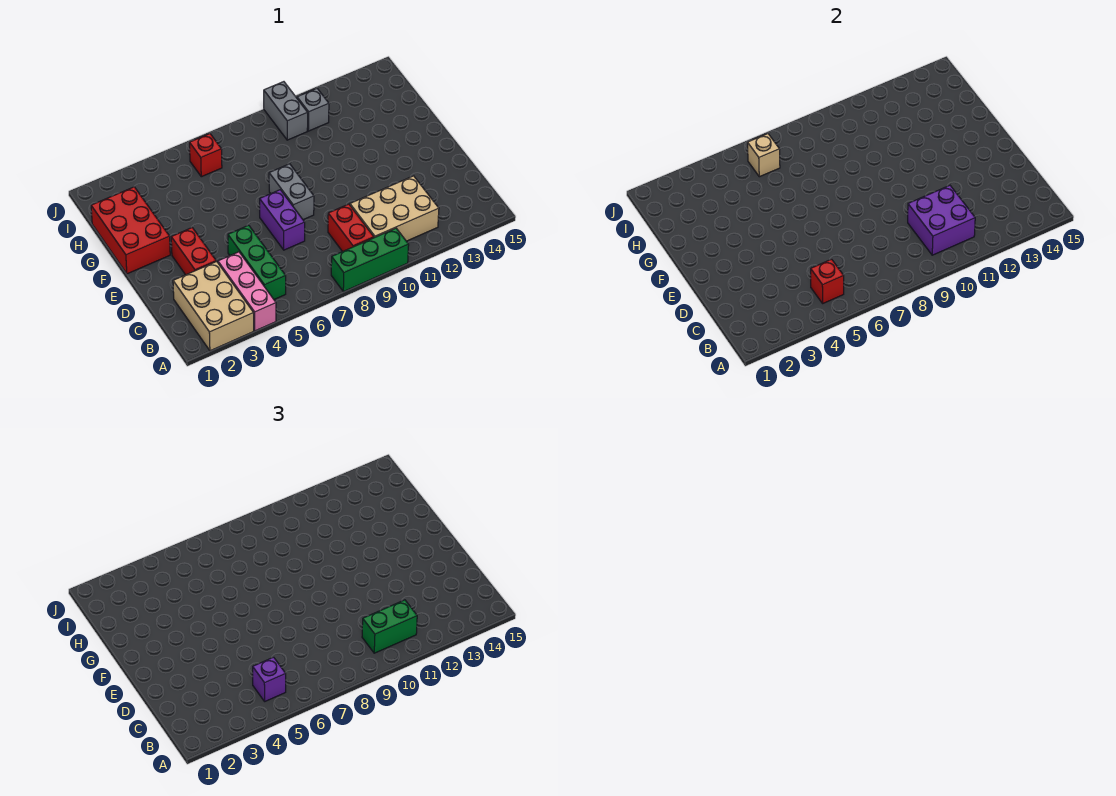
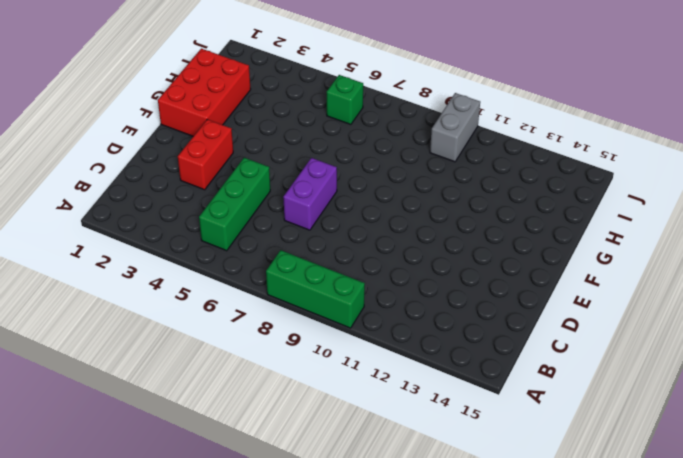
green brick I6 level 1 -> red brick I6 level 1
none -> tan brick A2:C3 level 1
none -> pink brick A4:C4 level 1
none -> red brick B9:C9 level 1

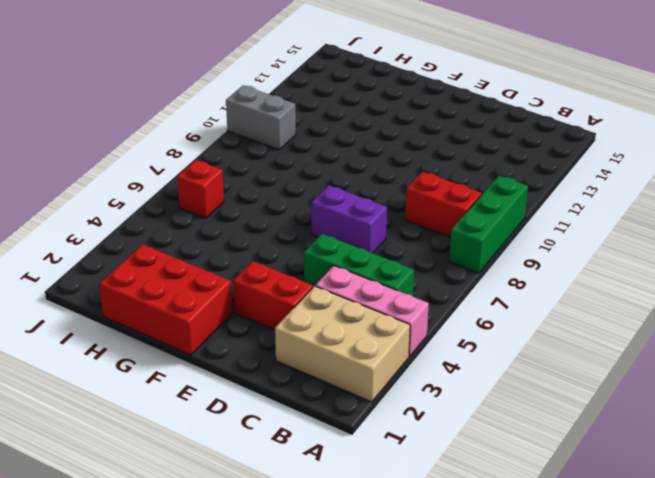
none -> tan brick B10:C12 level 1
none -> grey brick E8:F8 level 1
none -> grey brick I11 level 1

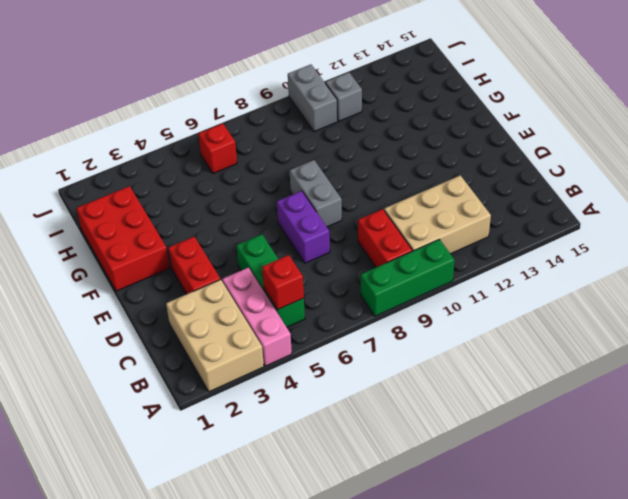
none -> purple brick B10:C11 level 2
none -> tan brick I6 level 2
none -> purple brick B5 level 3

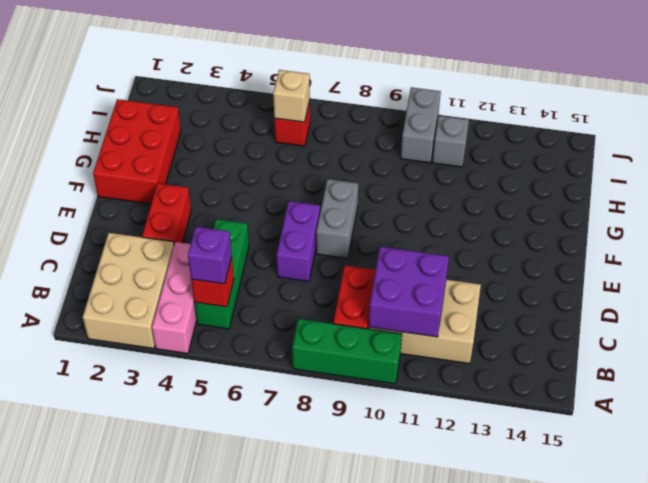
none -> green brick B10:B11 level 3

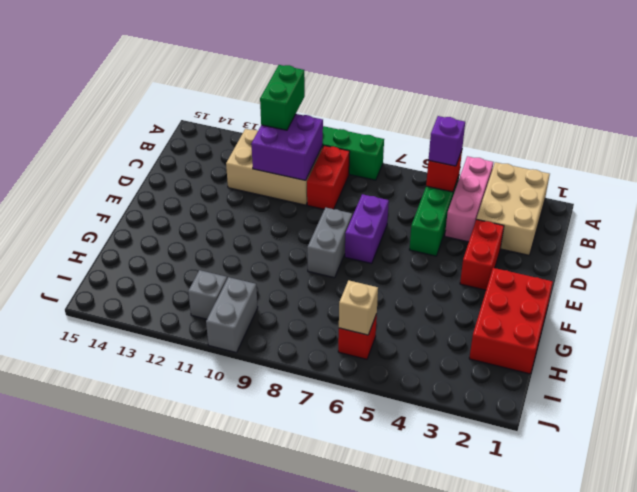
green brick A11:B11 level 3 -> green brick B10:B11 level 3

